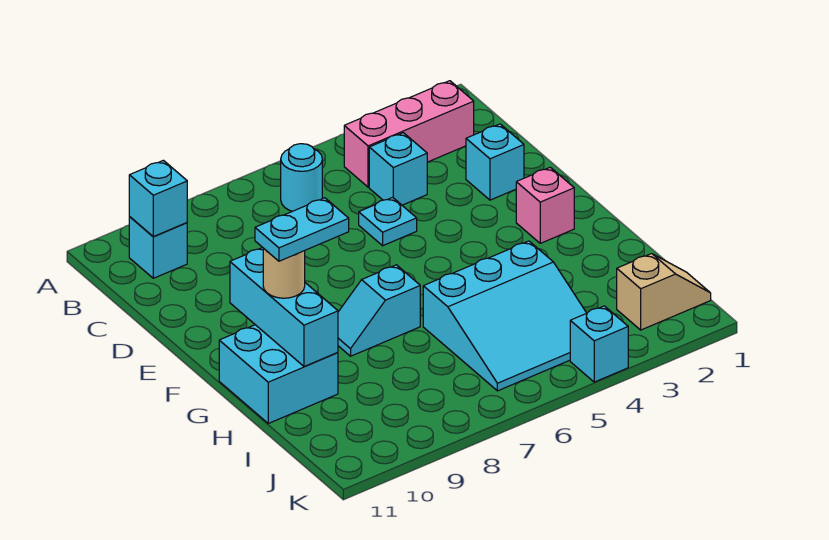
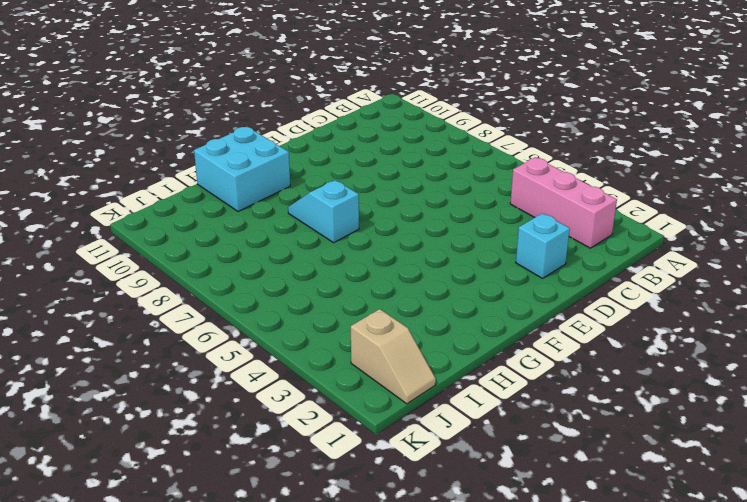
none -> cyan round brick B6 level 1
none -> cyan brick B10 level 1
none -> cyan brick C4 level 1

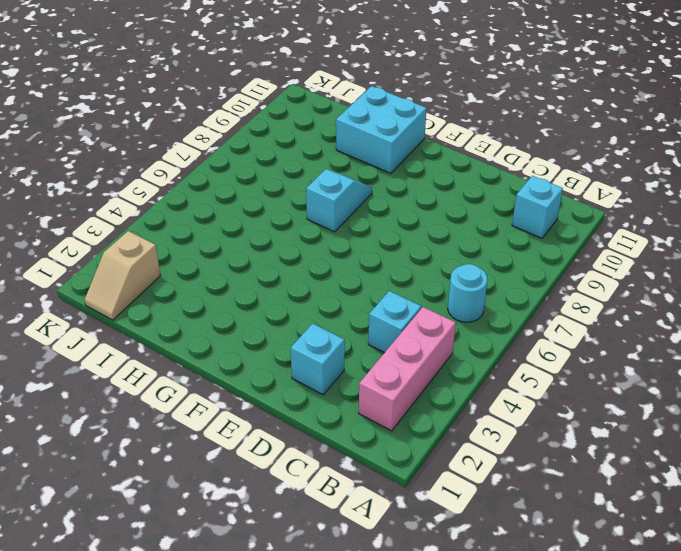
none -> cyan plate D5 level 1
none -> pink brick F2 level 1
none -> cyan slope H4:J6 level 1 top H

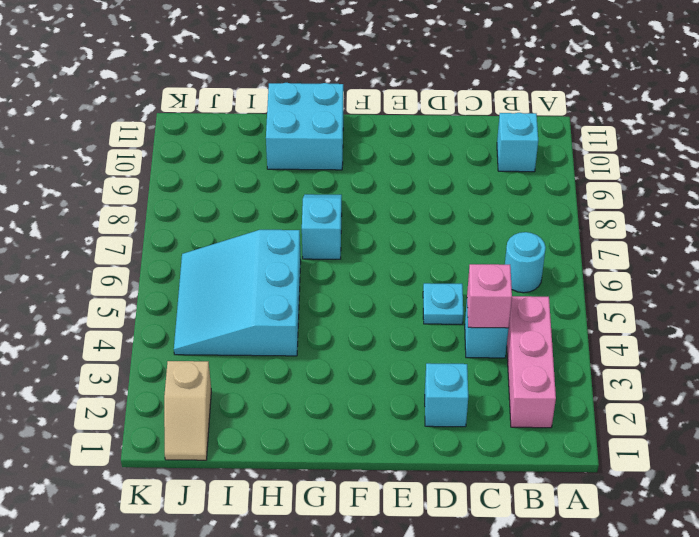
pink brick C4 level 2 -> pink brick F2 level 1
none -> cyan brick K4 level 1
none -> cyan brick B10 level 2
none -> cyan brick F10:H10 level 2

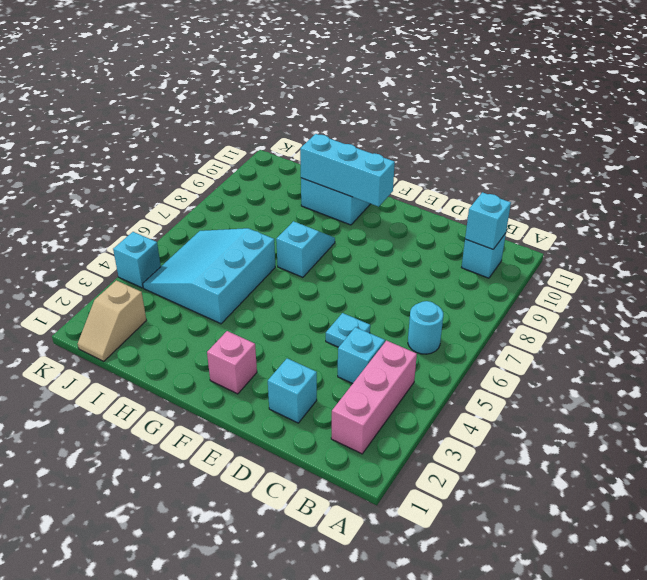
none -> tan round brick G10 level 3
none -> cyan plate G9:G10 level 4

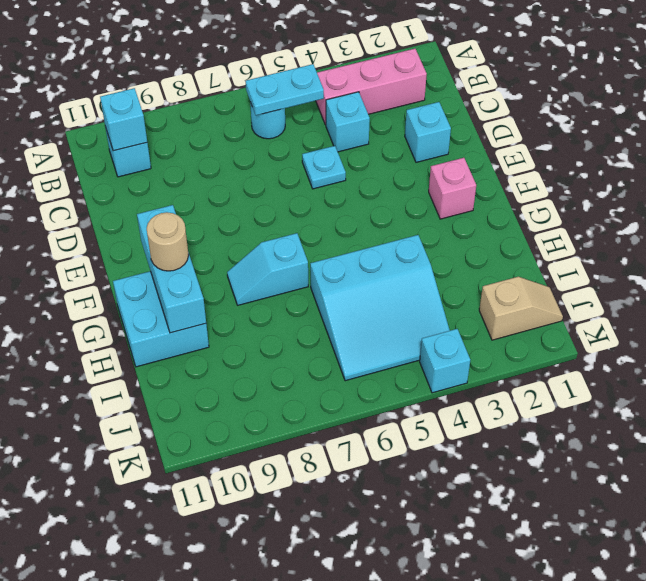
cyan plate B5:B6 level 2 -> cyan plate G9:G10 level 4

